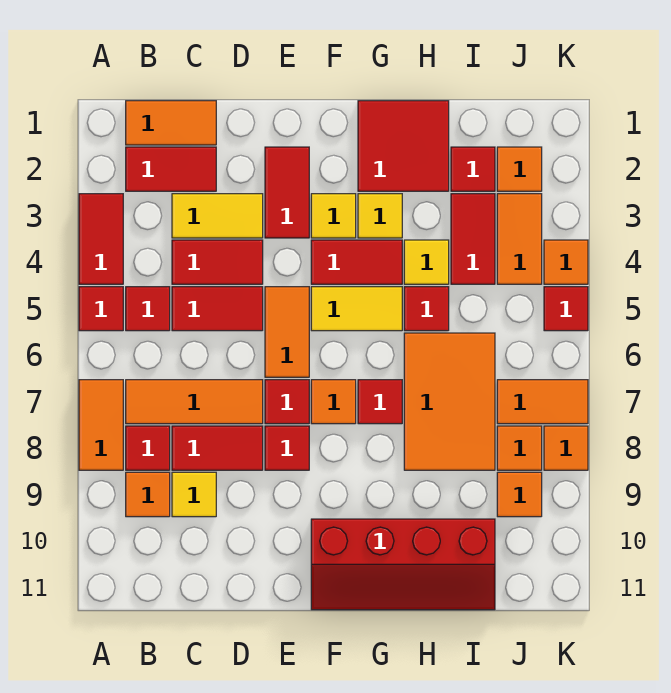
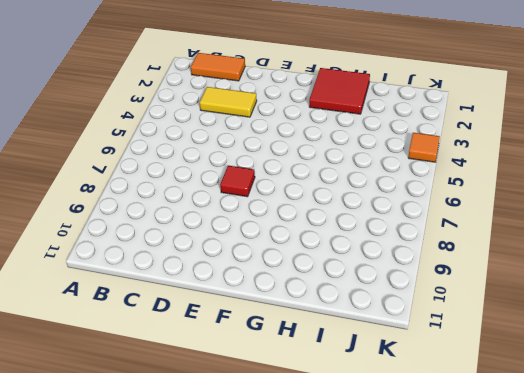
none -> red tile A3:A4 level 1
none -> red tile A5 level 1
none -> orange tile A7:A8 level 1
none -> red tile B2:C2 level 1

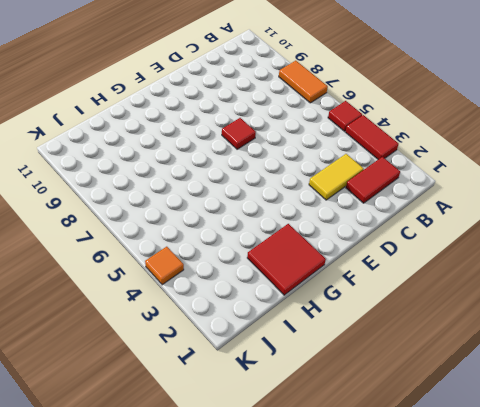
none -> orange tile B1:C1 level 1
none -> red tile B5 level 1
none -> orange tile B7:D7 level 1
none -> red tile B8 level 1

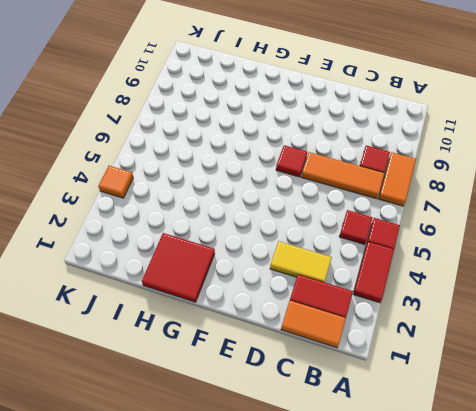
none -> orange tile B9 level 1
none -> red tile C4:D4 level 1
none -> red tile C5:D5 level 1
none -> red tile C8:D8 level 1

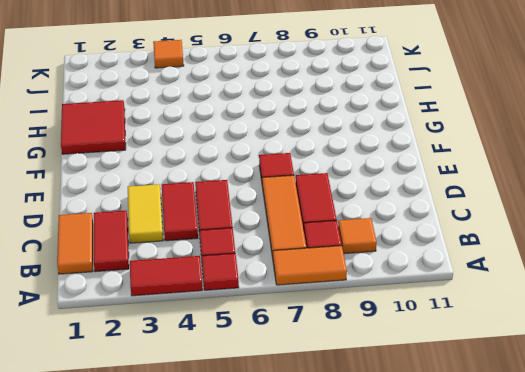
none -> yellow tile C9 level 1
none -> red tile E2:E3 level 1
none -> orange tile E5:E6 level 1
none -> red tile E8 level 1

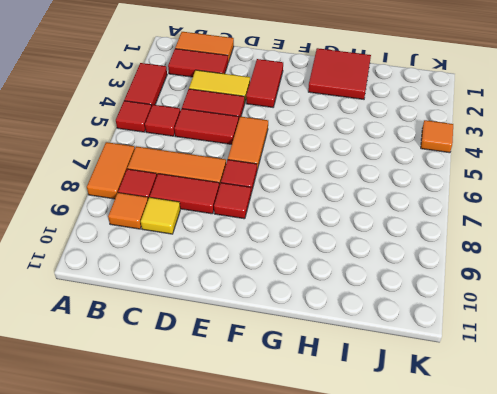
none -> yellow tile F3 level 1
none -> red tile F4:G4 level 1
none -> yellow tile F5:G5 level 1
none -> orange tile F7 level 1

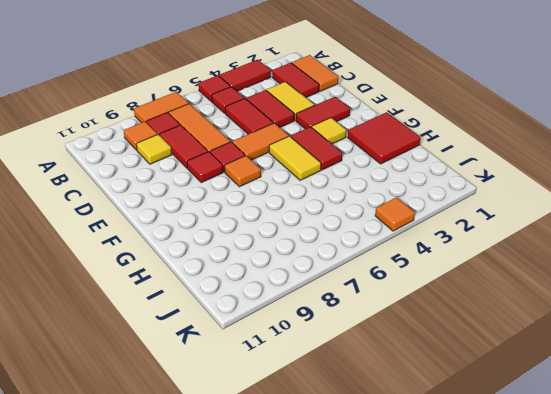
none -> red slope F10:I11 level 1 top 10
none -> yellow tile G3 level 1
none -> red tile G7 level 1
none -> yellow tile H4 level 1

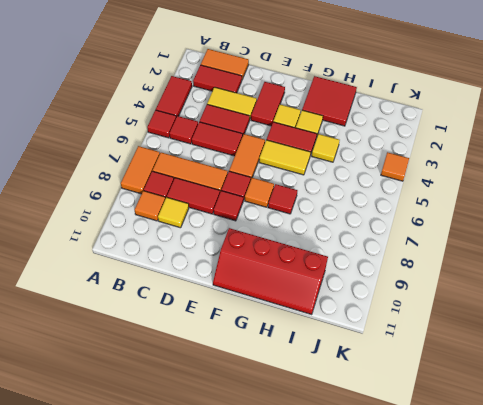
none -> red tile H5 level 1
none -> orange tile H6:I8 level 1
none -> red tile I2 level 1
none -> red tile I3:I4 level 1

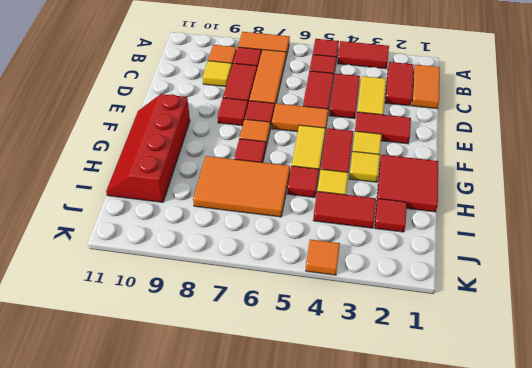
none -> orange tile J2 level 1
none -> orange tile J3:J4 level 1
none -> orange tile J7:K7 level 1
none -> orange tile J8 level 1

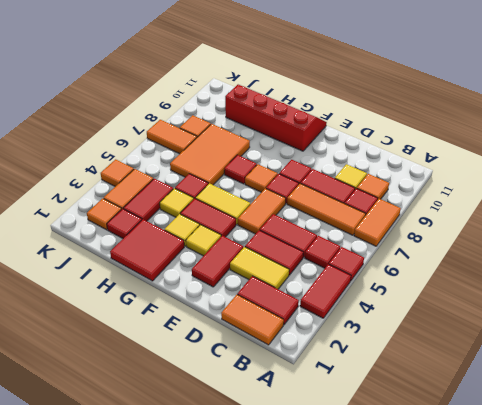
none -> orange tile J9 level 1
none -> red tile K5 level 1
none -> orange tile K8 level 1

